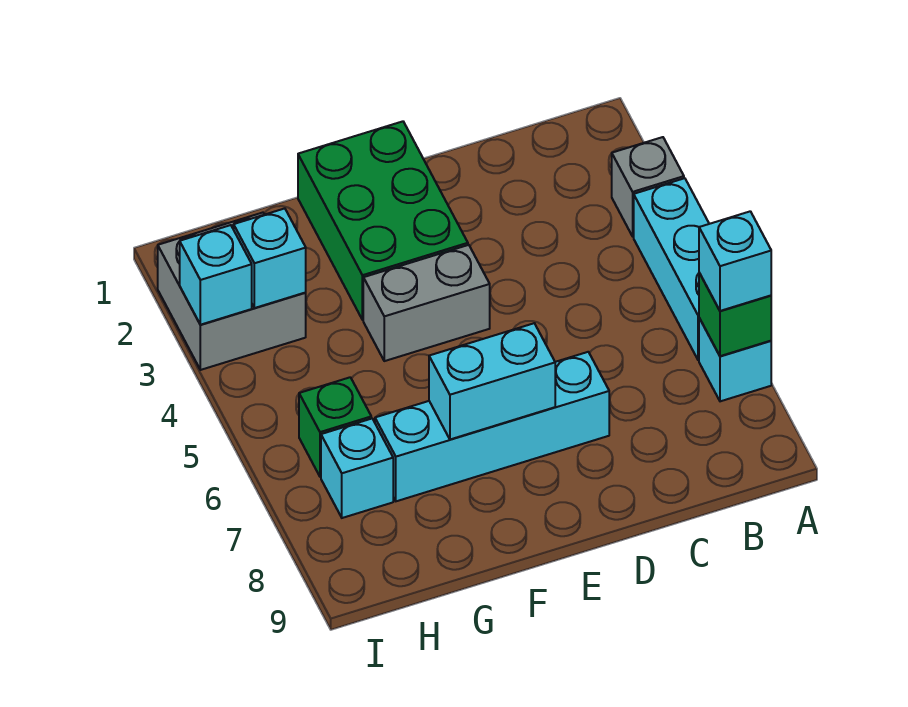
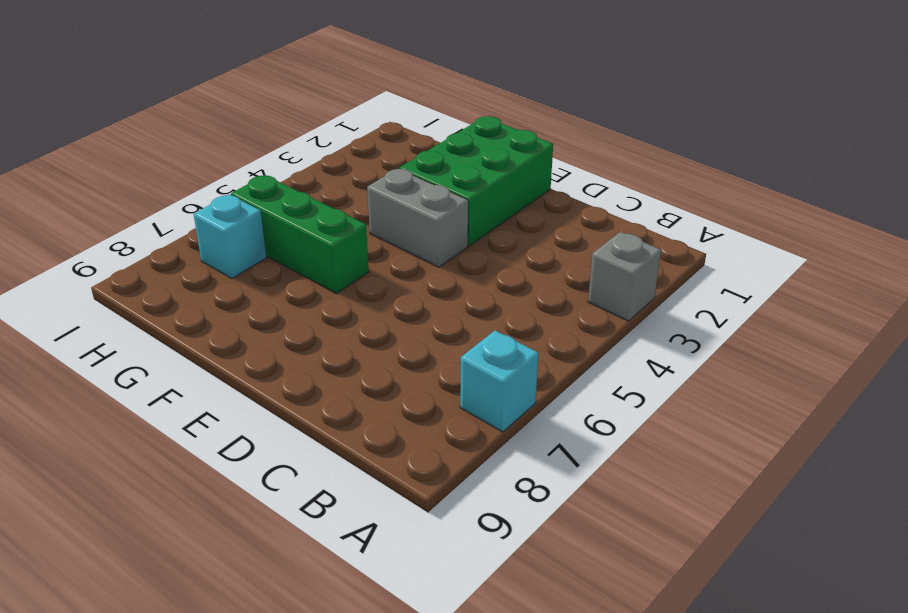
green brick F6:H6 level 1 -> green brick H6 level 1
none -> cyan brick A4:A6 level 1
none -> cyan brick D7:G7 level 1
none -> grey brick H2:I3 level 1

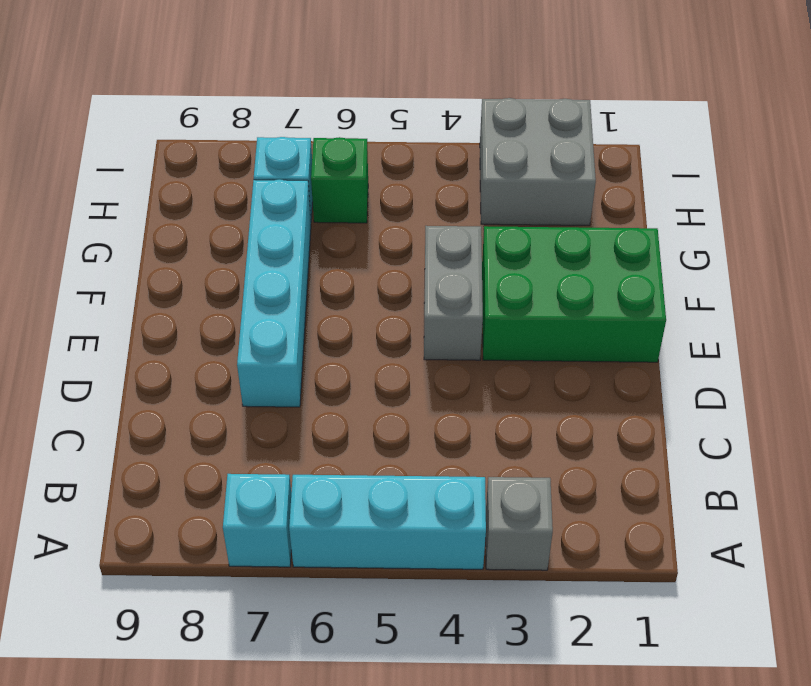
none -> green brick A7 level 2
none -> cyan brick E7:F7 level 2
none -> cyan brick H3 level 2

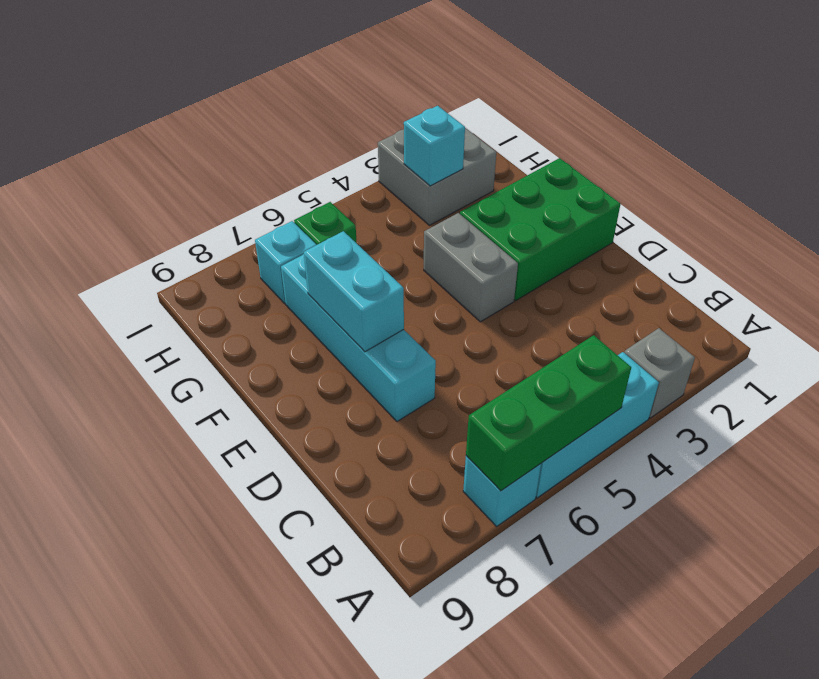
green brick A5:A7 level 2 -> green brick A7 level 2
none -> cyan brick I3 level 2
none -> cyan brick A7 level 3

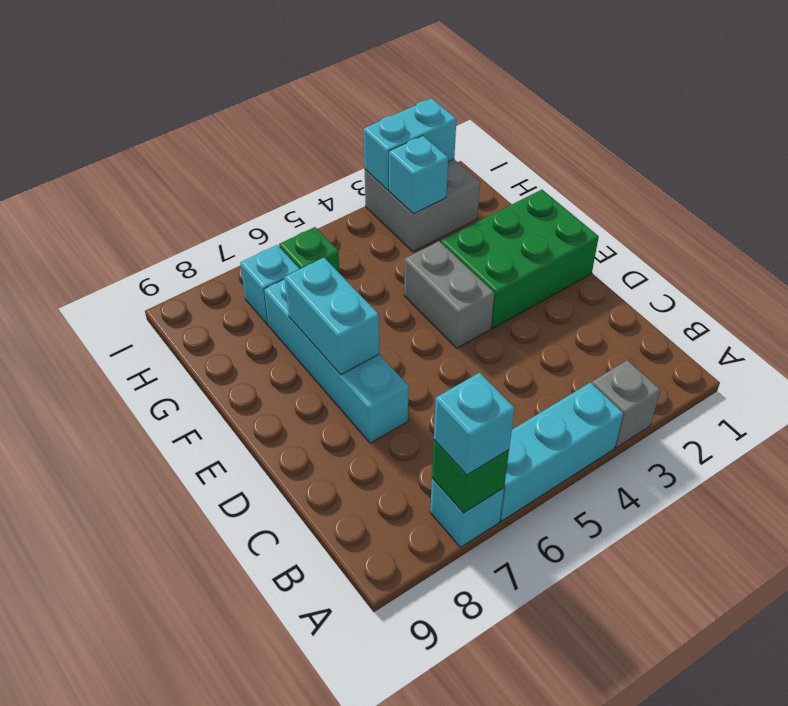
cyan brick I2:I3 level 2 -> cyan brick I3 level 2

